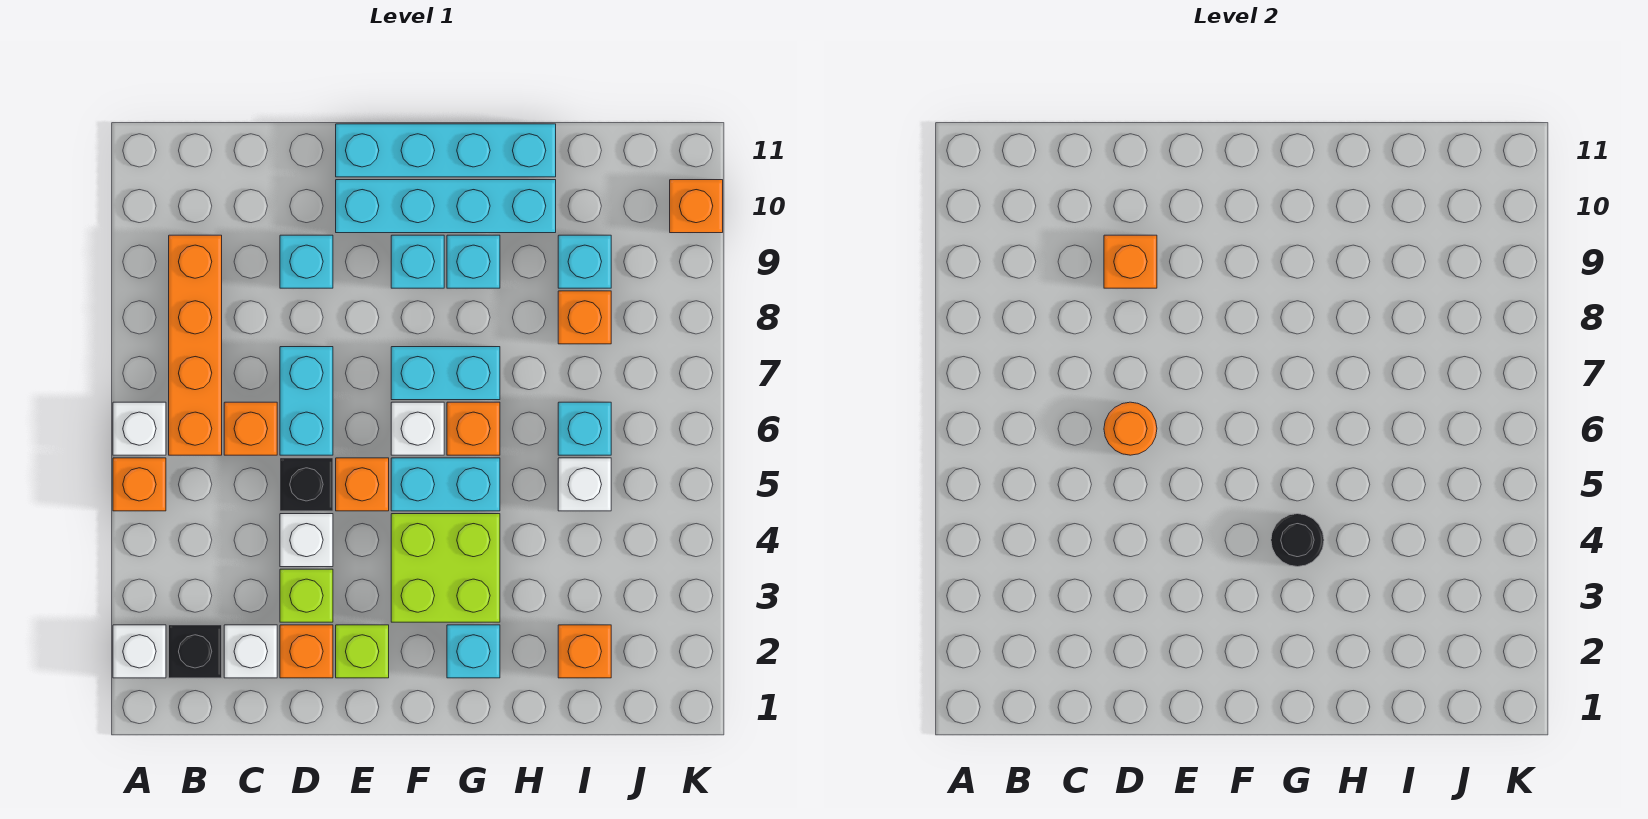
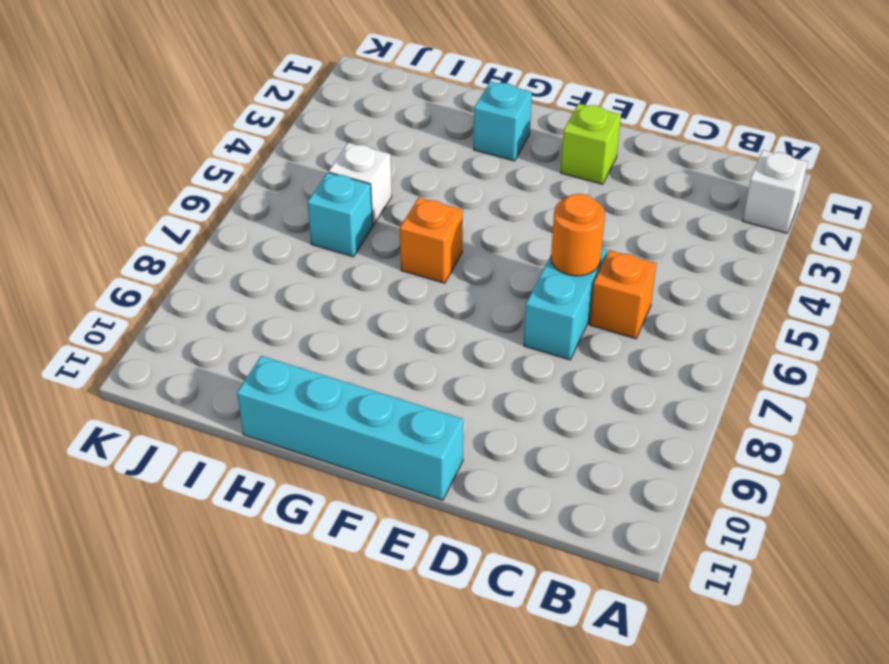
none -> orange brick A5 level 1
none -> white brick A6 level 1
none -> black brick B2 level 1
none -> orange brick B6:B9 level 1

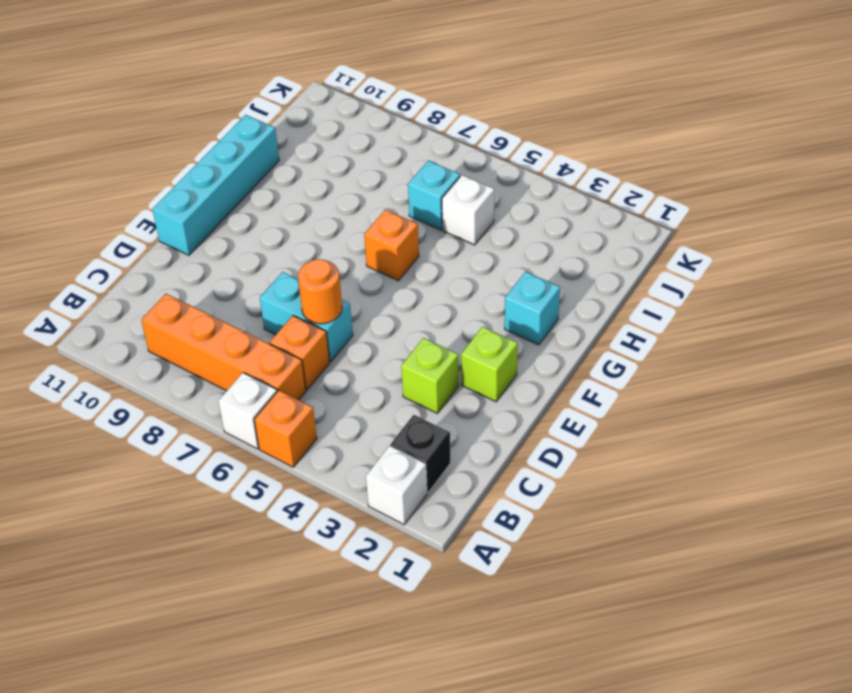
none -> white brick C2 level 1
none -> orange brick D2 level 1
none -> white brick D4 level 1
none -> black brick D5 level 1

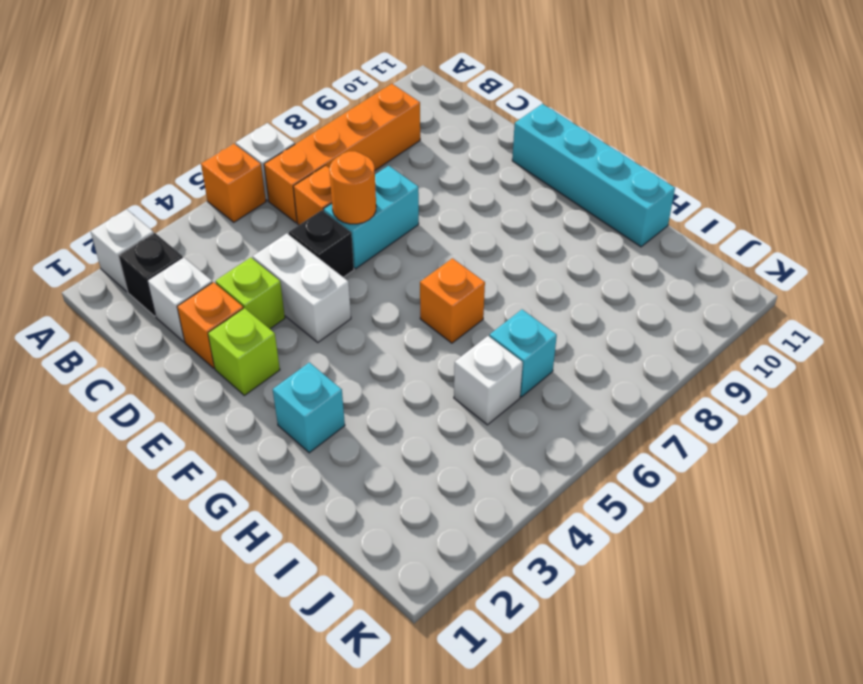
white brick D4:E4 level 1 -> white brick D4 level 1
none -> cyan brick D9 level 1
none -> orange brick E5 level 1
none -> cyan brick E10:H10 level 1
none -> lime brick F3:G4 level 1

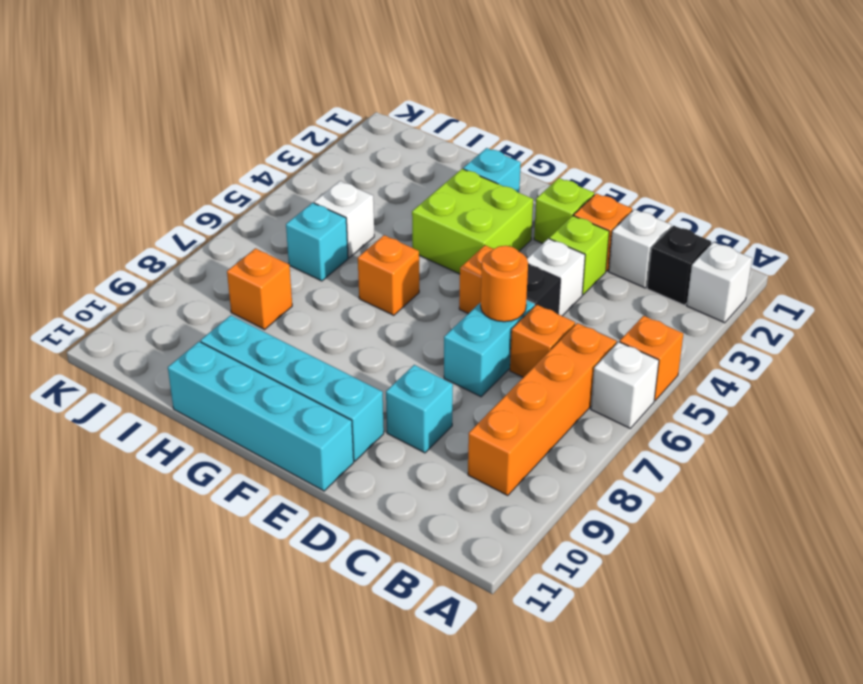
none -> cyan brick F5:G5 level 1
none -> white brick F6 level 1
none -> cyan brick F7:G7 level 1
none -> cyan brick F9 level 1

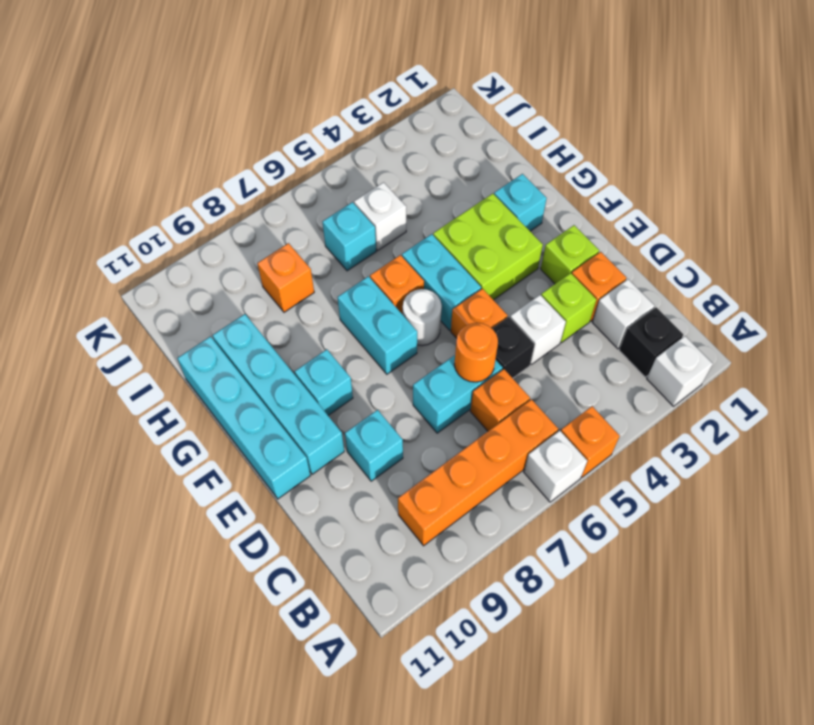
white round brick F6 level 1 -> white brick F6 level 1
none -> cyan brick G9 level 1
none -> orange brick I2 level 1
none -> cyan brick I9 level 1
none -> orange brick K10 level 1

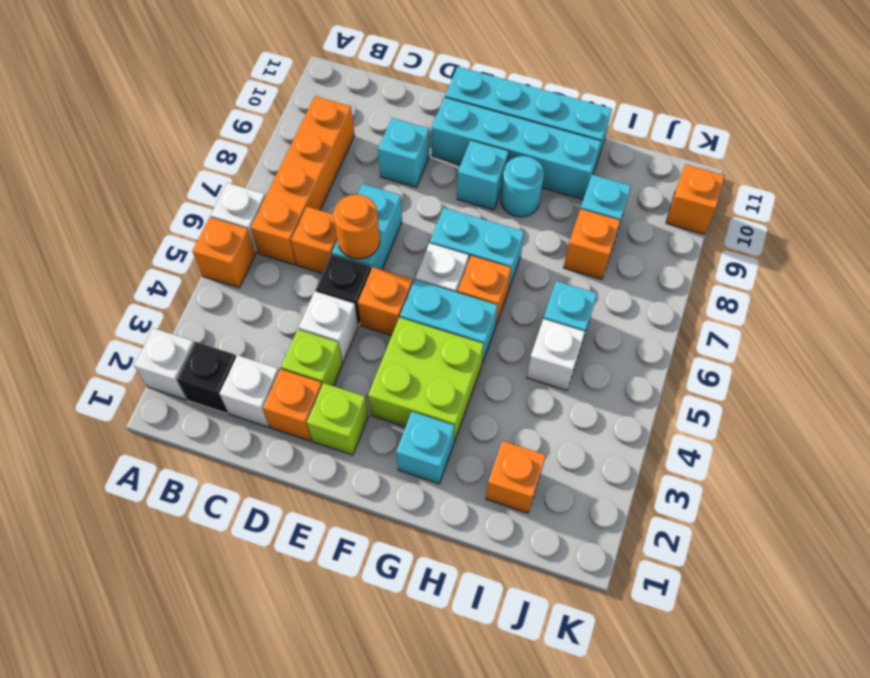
cyan round brick G9 level 1 -> cyan brick G9 level 1
none -> orange brick D9 level 2
none -> black round brick G4 level 2

